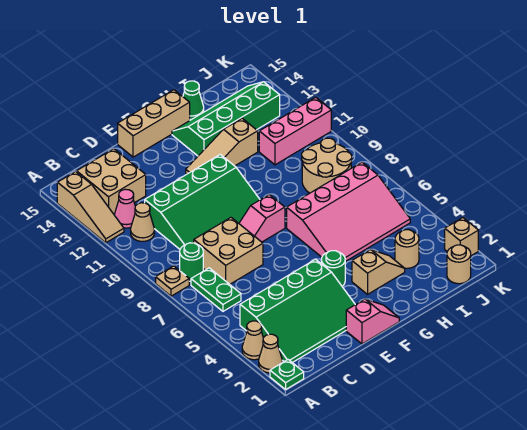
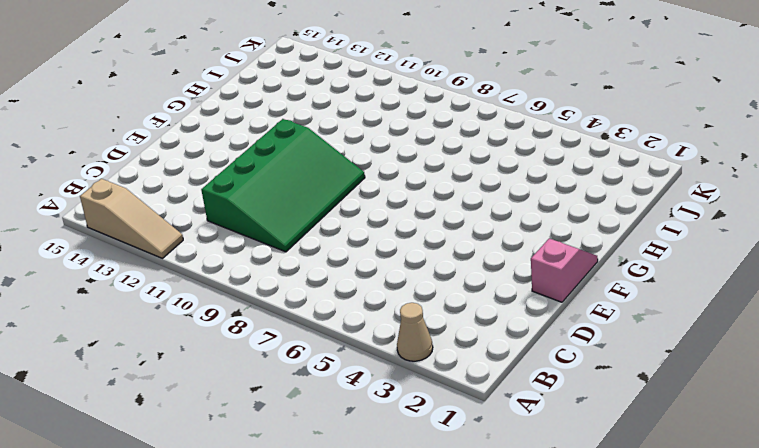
none -> green plate A1 level 1
none -> tan cone A2 level 1
none -> tan plate A8 level 1

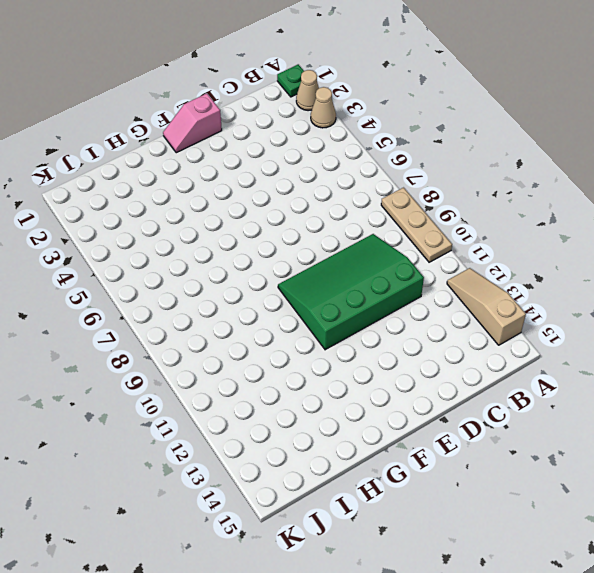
tan plate A8:A10 level 1 -> tan plate A8 level 1
none -> green slope B2:E4 level 1 top 4
none -> green plate B6:B7 level 1
none -> green round brick B8 level 1

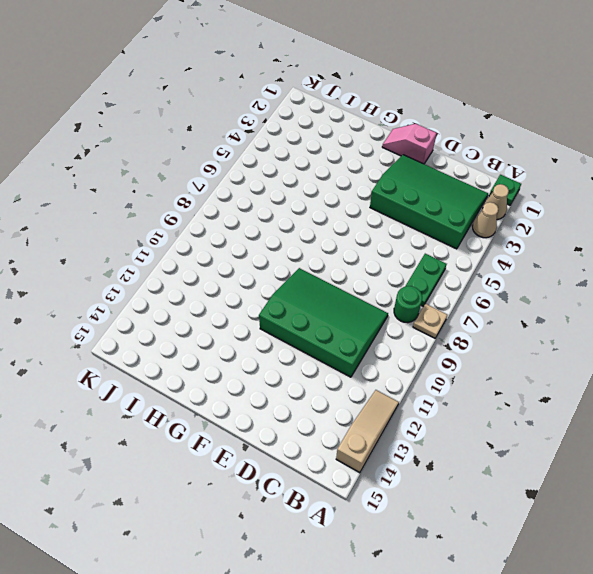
none -> tan cone B11 level 1
none -> pink cone B12 level 1
none -> tan brick B13:C14 level 1

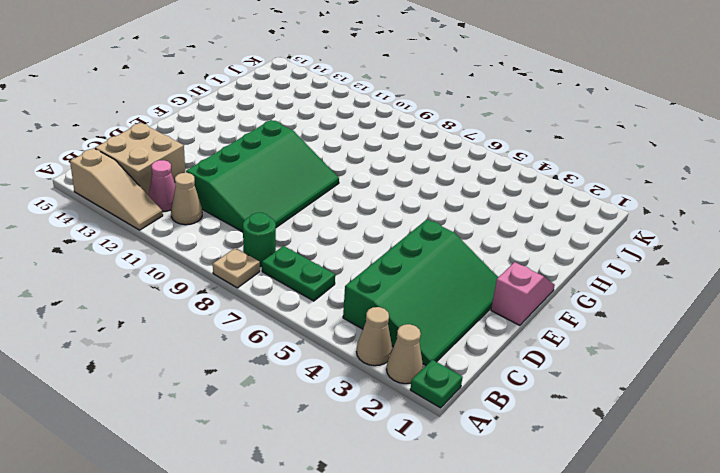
none -> tan brick C7:D8 level 1
none -> pink slope E8:F8 level 1 top F
none -> tan brick E15:G15 level 1

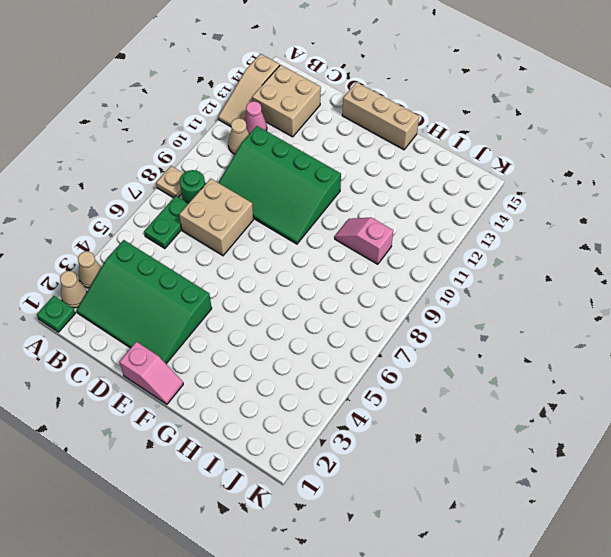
pink slope H10:I10 level 1 top I -> pink slope E8:F8 level 1 top F
none -> green round brick F4 level 1
none -> tan slope F12:H12 level 1 top H
none -> tan slope G3:H3 level 1 top G

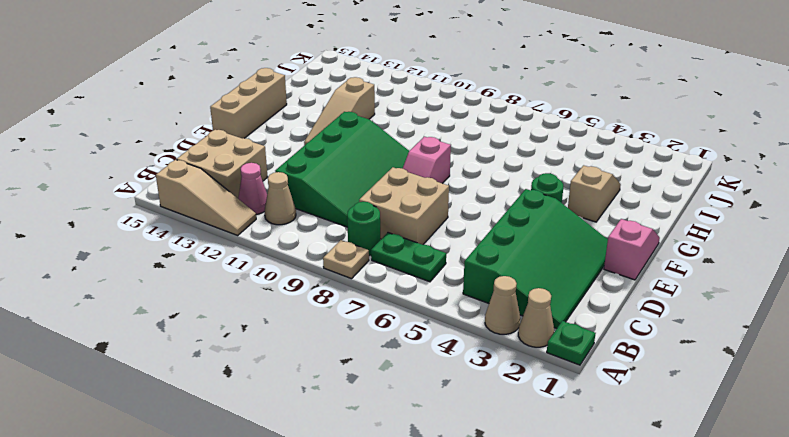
none -> pink slope G5:J7 level 1 top 7
none -> green slope G13:J14 level 1 top 13
none -> green cone H15 level 1

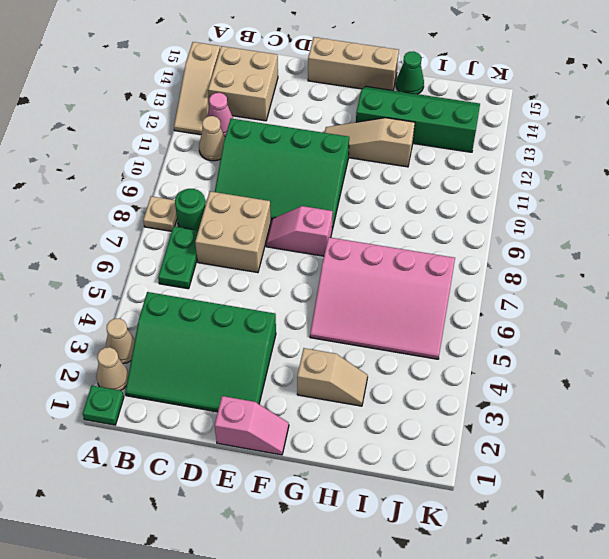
none -> green round brick F4 level 1
none -> tan round brick I3 level 1
none -> tan round brick I8:J9 level 1

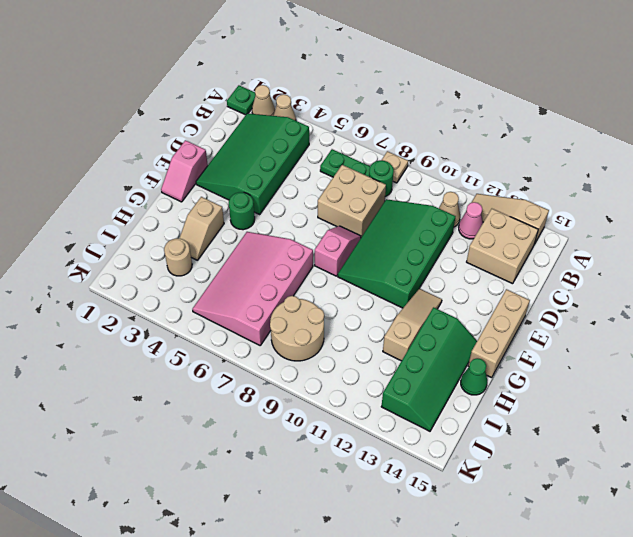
none -> pink brick I11:K11 level 1
none -> tan round brick J1 level 1
none -> tan brick K2 level 1

